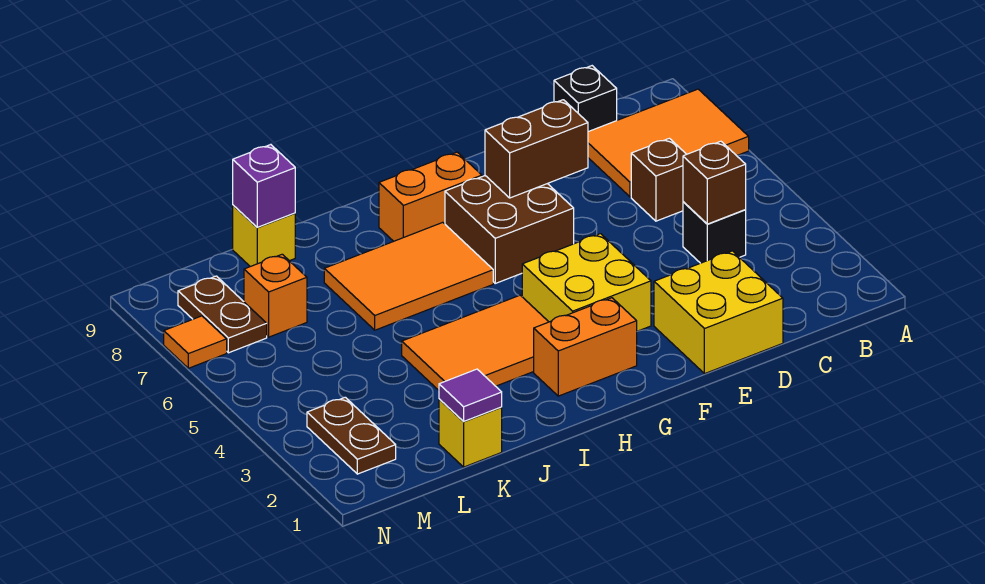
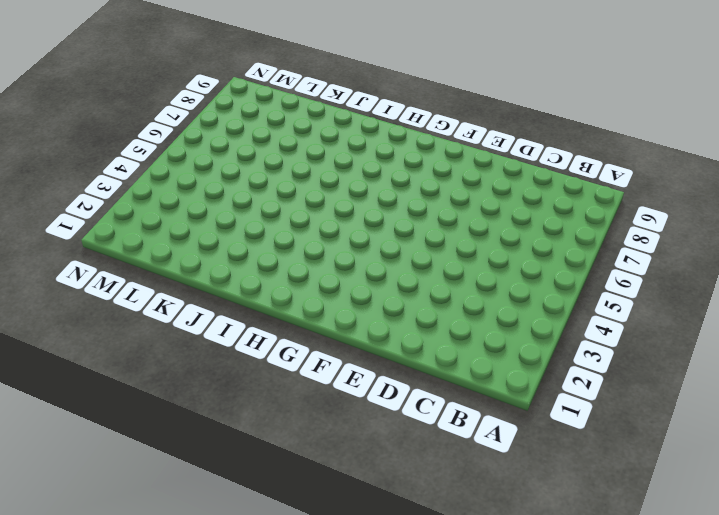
none -> orange tile A7:C8 level 1
none -> black brick C4 level 1
none -> brown brick C6 level 1

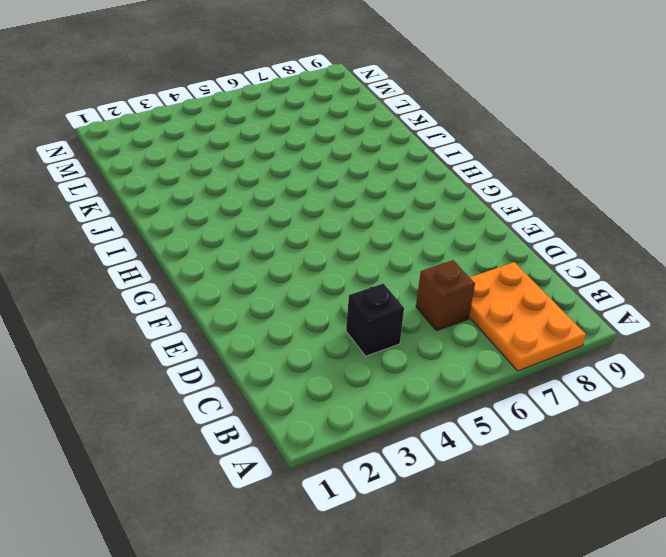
orange plate A7:C8 level 1 -> orange tile A7:C8 level 1
none -> black brick C9 level 1
none -> yellow brick D1:E2 level 1
none -> yellow brick F3:G4 level 1

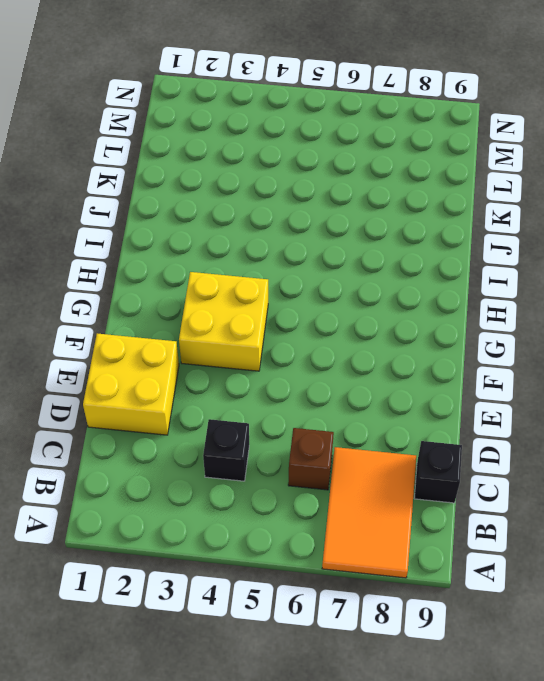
none -> brown brick F6:G7 level 1
none -> orange brick G2:H2 level 1
none -> orange brick G8:H8 level 1

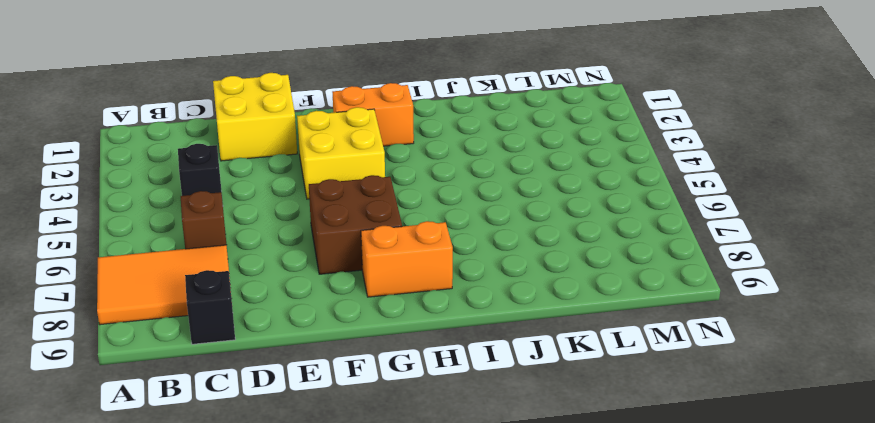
none -> orange tile H3:J4 level 1
none -> orange tile H6:J7 level 1
none -> yellow brick K1 level 1

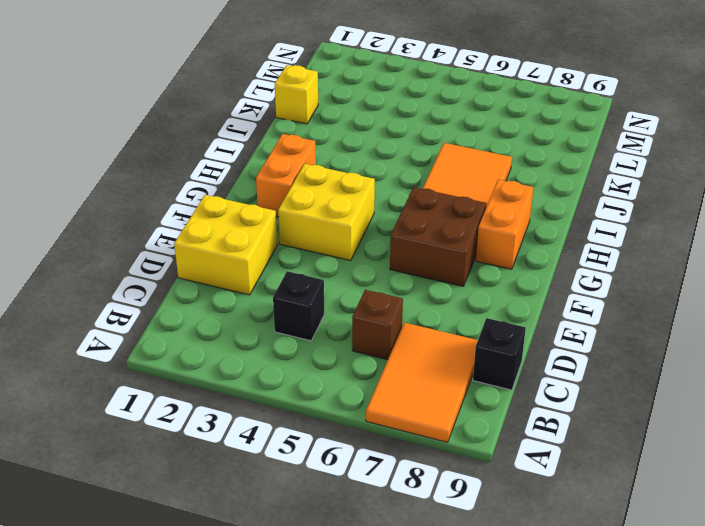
none -> orange tile H3:J4 level 1
none -> yellow brick K9 level 1
none -> orange brick L7 level 1

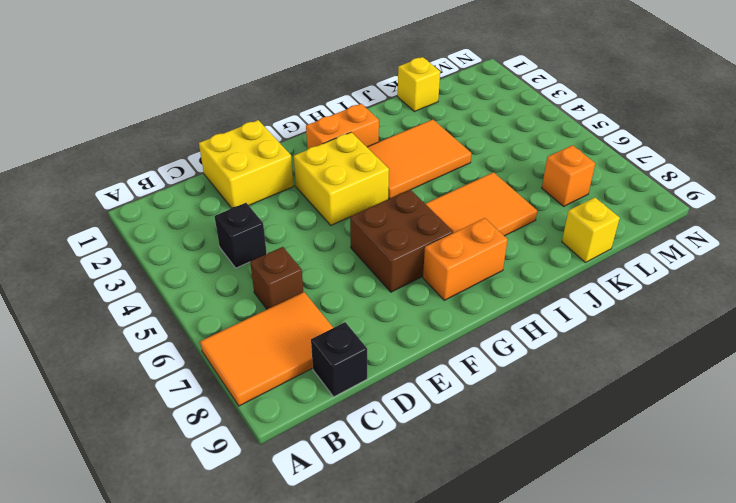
none -> brown plate M2:M3 level 1
none -> brown plate M7:M8 level 1
none -> orange tile N7 level 1

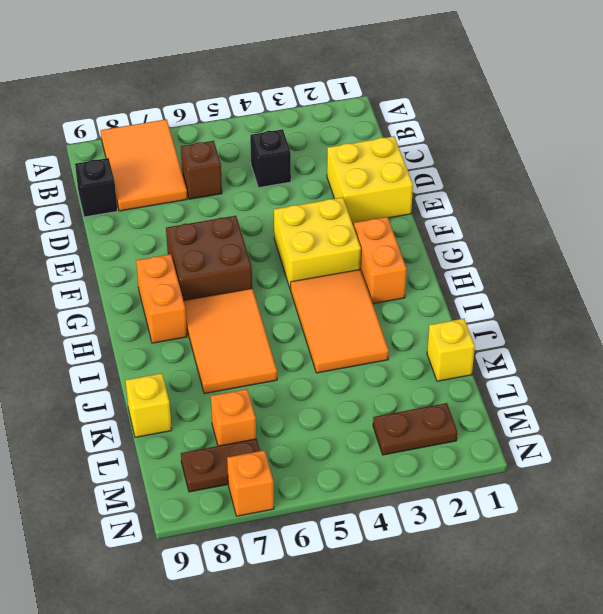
orange brick N7 level 1 -> orange tile N7 level 1
none -> brown brick C4 level 2
none -> brown brick E7:F7 level 2
none -> purple tile K1 level 2

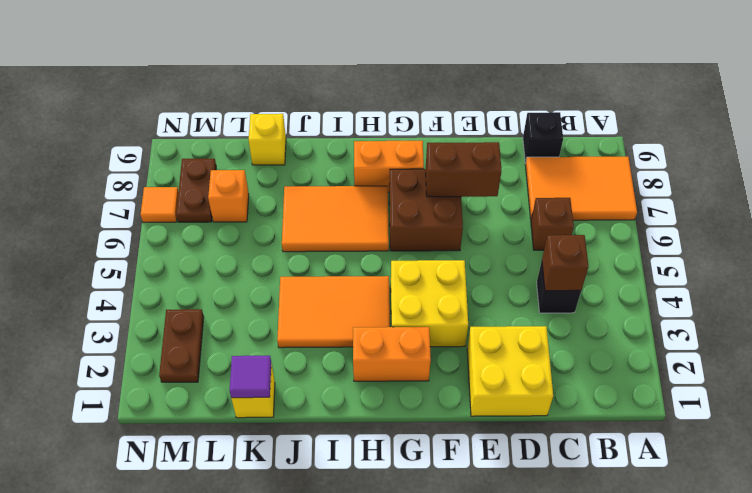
none -> purple brick K9 level 2

